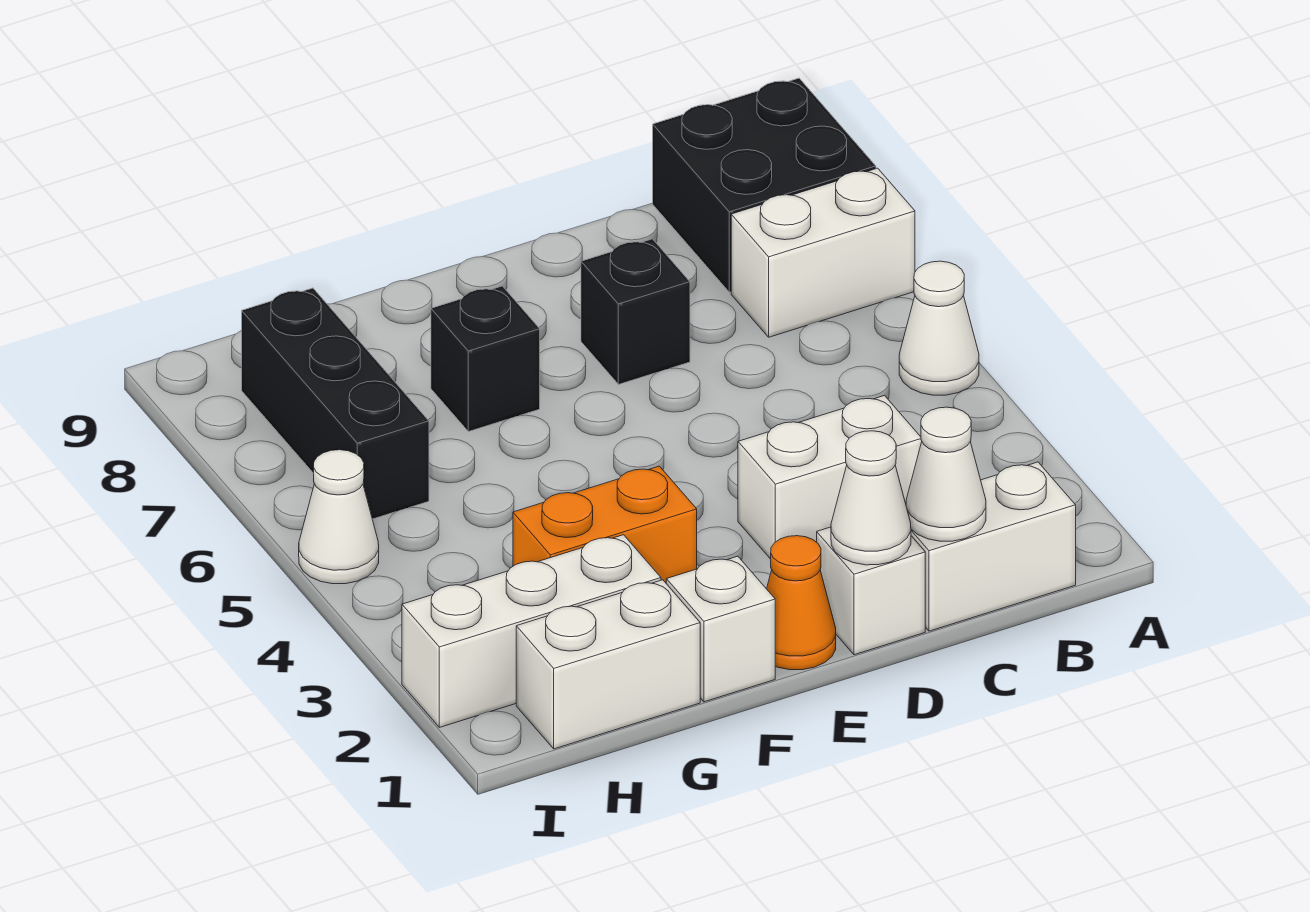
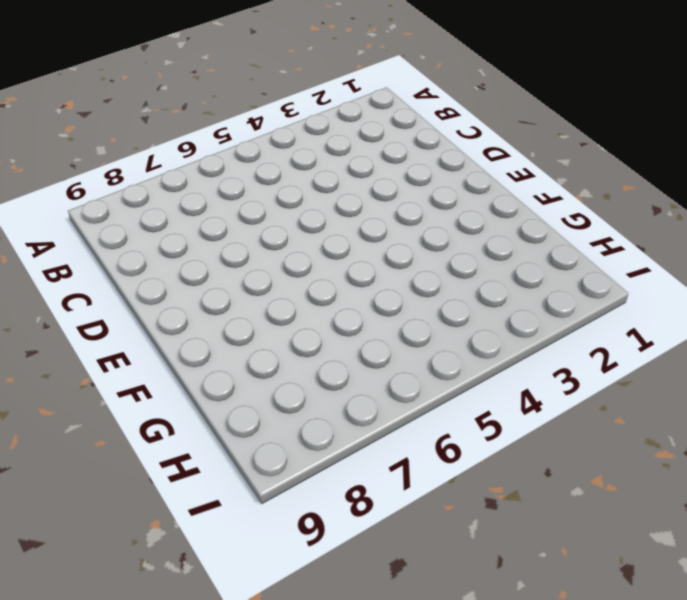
none -> white cone A5 level 1
none -> white brick A7:B7 level 1
none -> black brick A8:B9 level 1

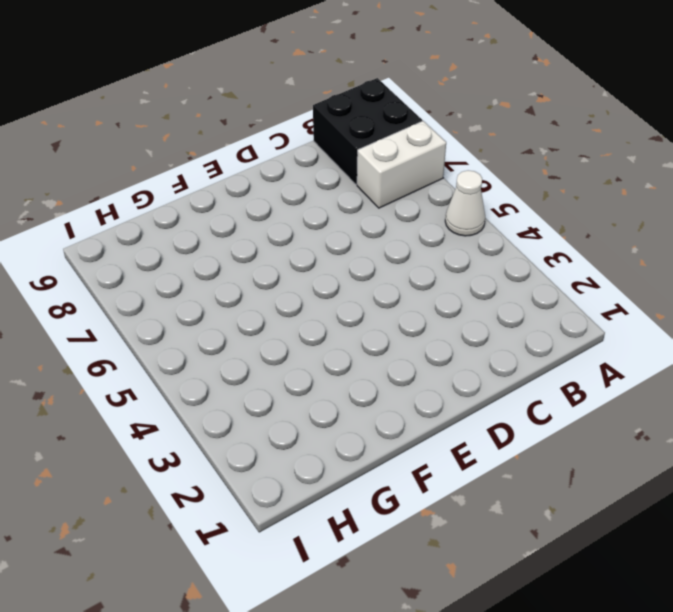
none -> white brick B1:C1 level 1
none -> white brick C3:D3 level 1
none -> white brick D1 level 1

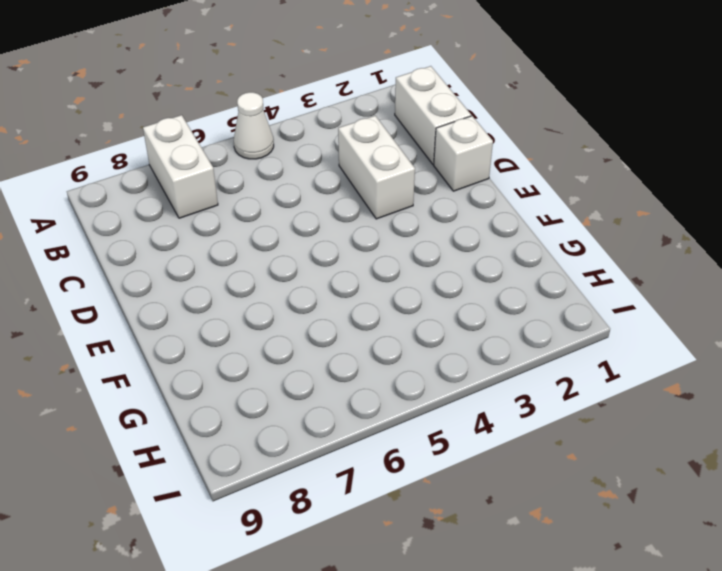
none -> black brick A8:B9 level 1
none -> black brick D7 level 1
none -> orange cone E1 level 1

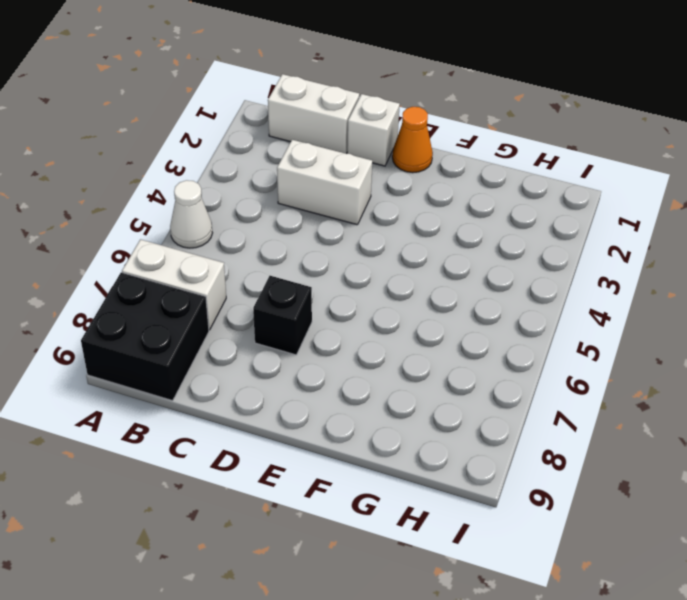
none -> white brick F1 level 1
none -> orange brick F3:G3 level 1
none -> black brick F7 level 1

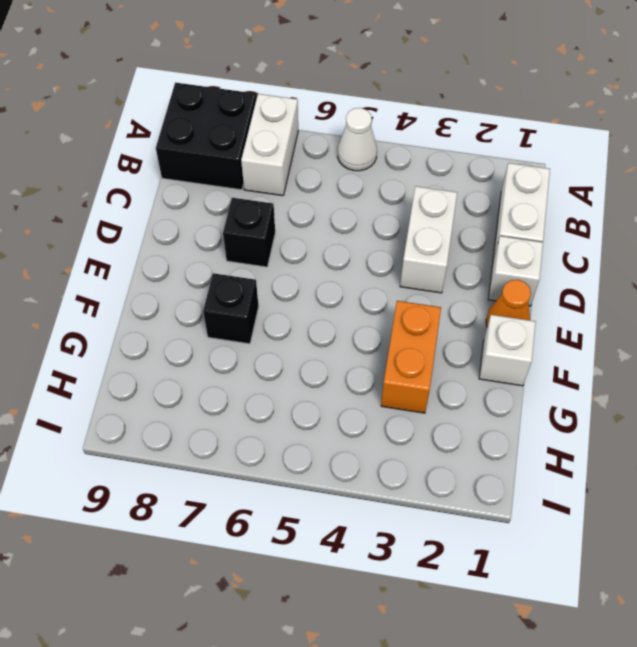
none -> white brick G1:H1 level 1
none -> white brick G2:I2 level 1
none -> black brick H6:H8 level 1

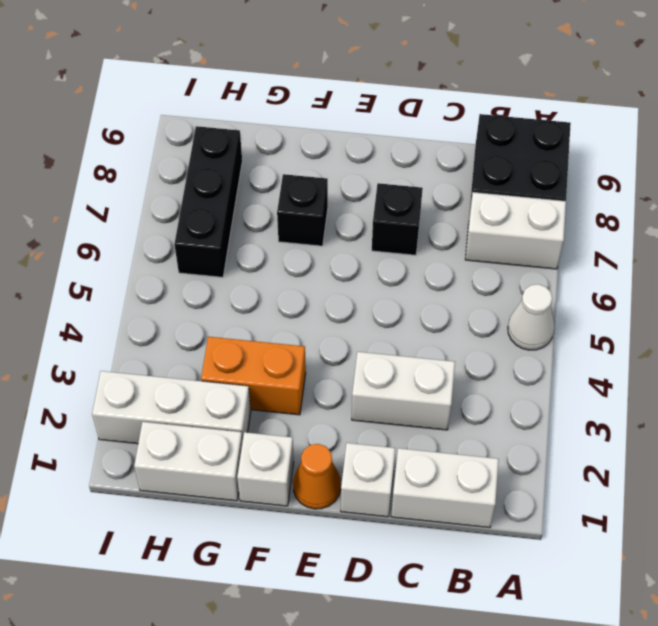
none -> white cone I5 level 1
none -> white cone C1 level 2
none -> white cone D1 level 2

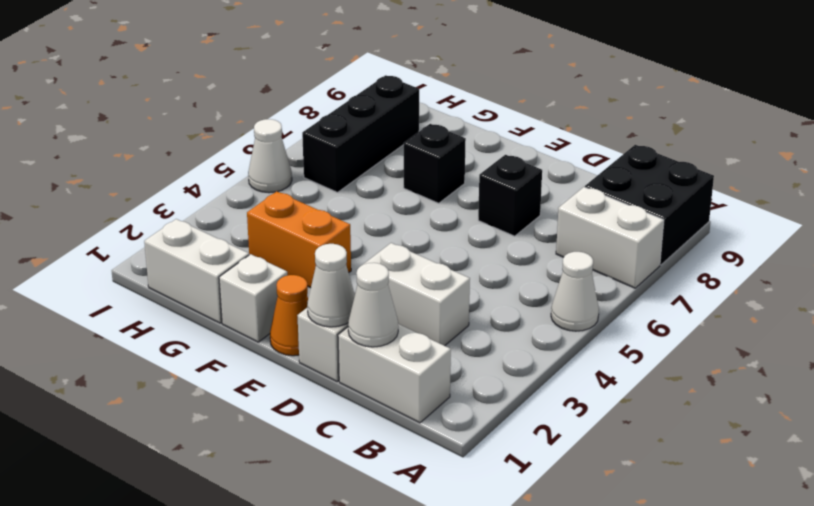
none -> white brick G2:I2 level 1

